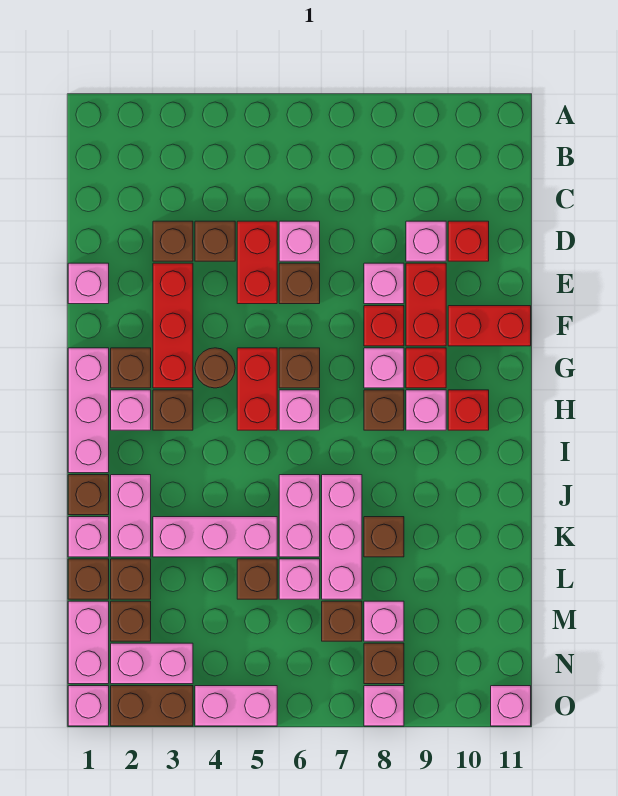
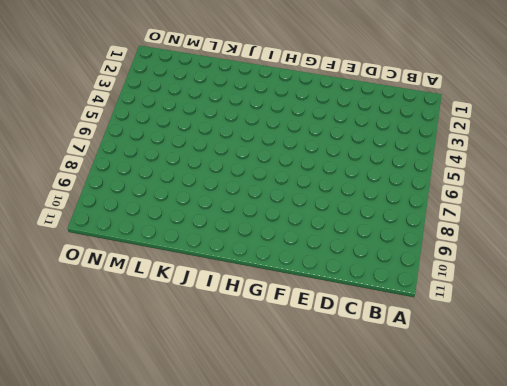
none -> brown brick D3 level 1
none -> brown brick D4 level 1
none -> red brick D5:E5 level 1
none -> pink brick D6 level 1

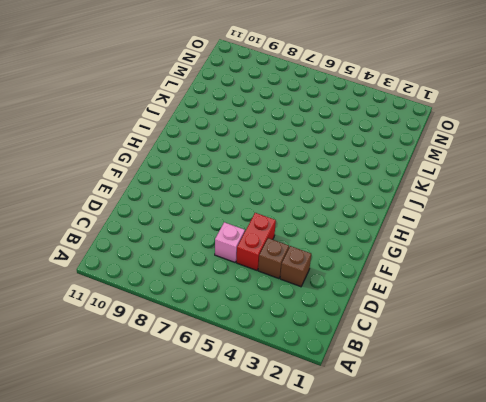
none -> pink brick D9 level 1
none -> red brick D10 level 1
none -> pink brick E1 level 1
none -> red brick E3:G3 level 1

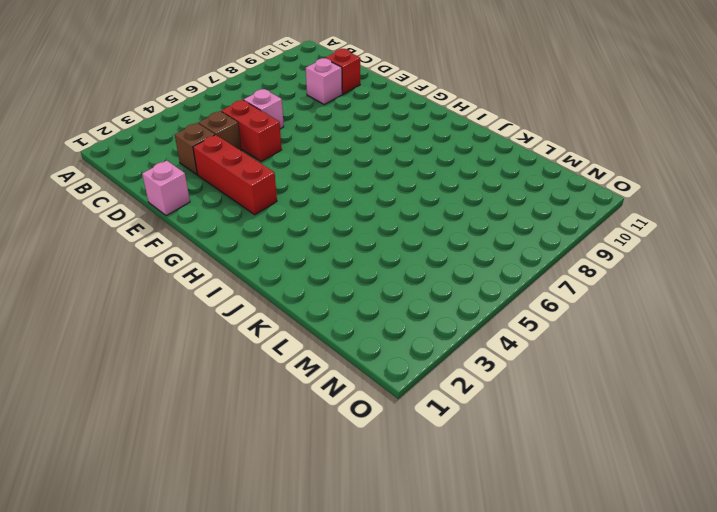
none -> brown brick E6 level 1
none -> pink brick E8 level 1
none -> red brick E9:F9 level 1
none -> red brick F8 level 1

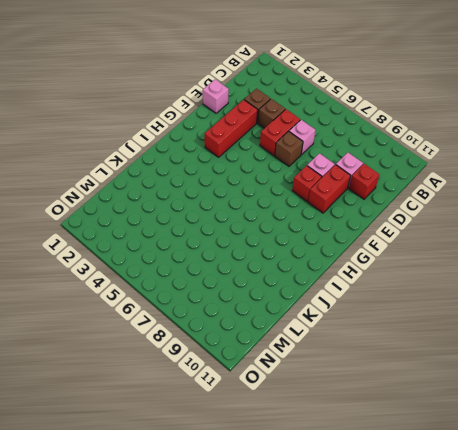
none -> red brick F10:F11 level 1
none -> pink brick G1:I1 level 1
none -> brown brick G2 level 1
none -> brown round brick G4 level 1

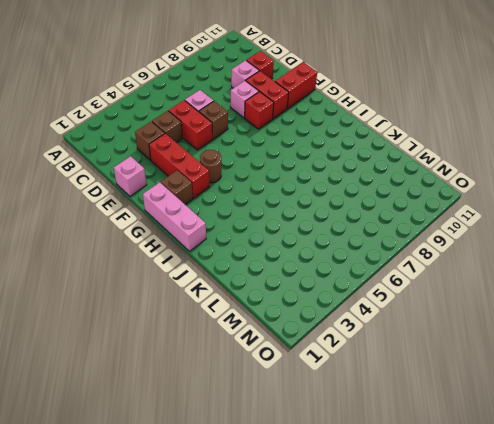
none -> red brick G5:H5 level 1
none -> brown brick G6 level 1
none -> pink brick G8 level 1
none -> red brick G9 level 1

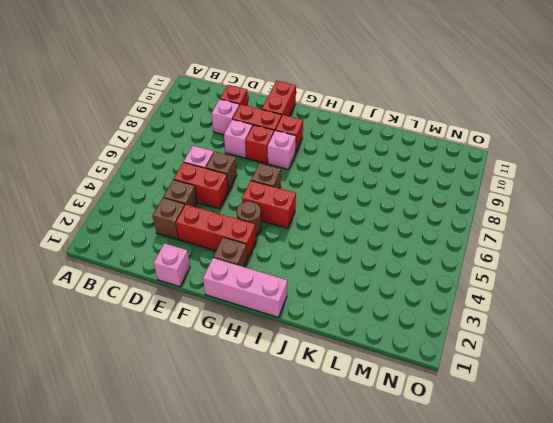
none -> pink brick H2 level 1
none -> brown brick H3 level 1
none -> pink brick H6 level 1
none -> brown brick H8 level 1

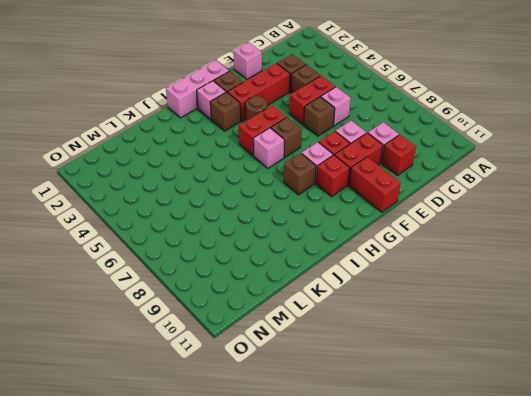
none -> pink brick H9 level 1
none -> red brick H10 level 1
none -> brown brick J1 level 1
none -> pink brick J2:K2 level 1

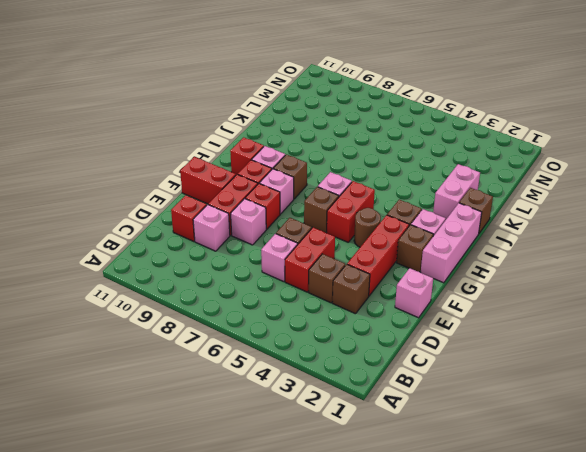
none -> pink brick J6:K6 level 1
none -> pink brick J7:L7 level 1
none -> pink brick K1 level 1
none -> pink brick K3:K5 level 1

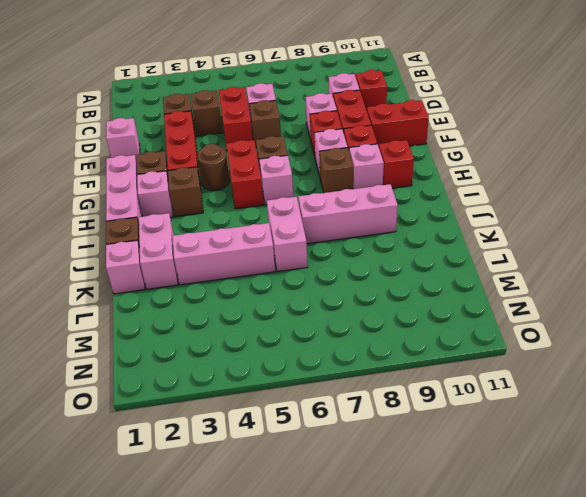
pink brick J7:J9 level 1 -> pink brick J7:L7 level 1
none -> brown brick K8 level 1
none -> brown brick L1 level 1
none -> brown brick L2 level 1
none -> brown brick L5 level 1

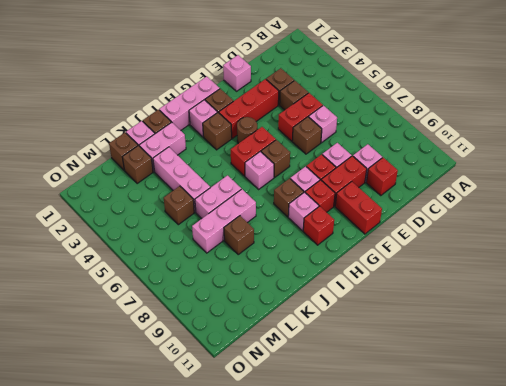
none -> pink brick L6 level 1
none -> pink brick M1:N1 level 1
none -> brown brick M2 level 1
none -> brown brick M7 level 1

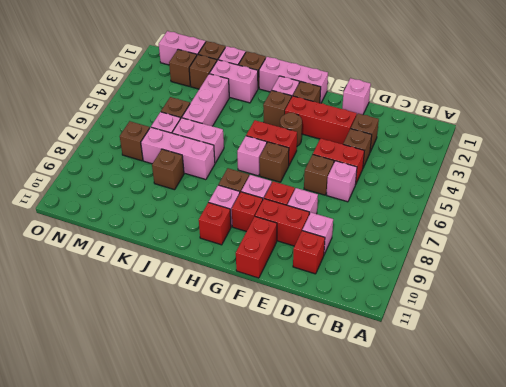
none -> pink brick M8 level 1
none -> pink brick N2:N3 level 1
none -> brown brick N8 level 1
none -> pink brick O1 level 1

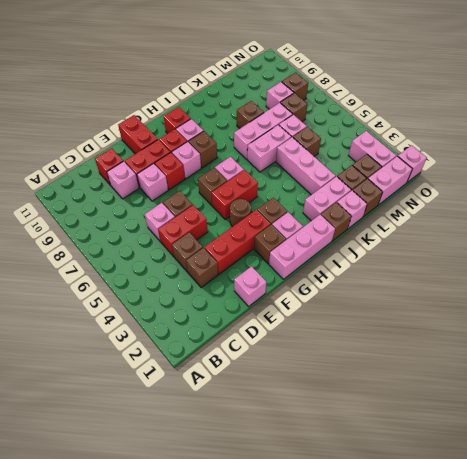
none -> brown brick O2:O3 level 1
none -> pink brick O4:O5 level 1
none -> pink brick O8 level 1
none -> pink brick O11 level 1

